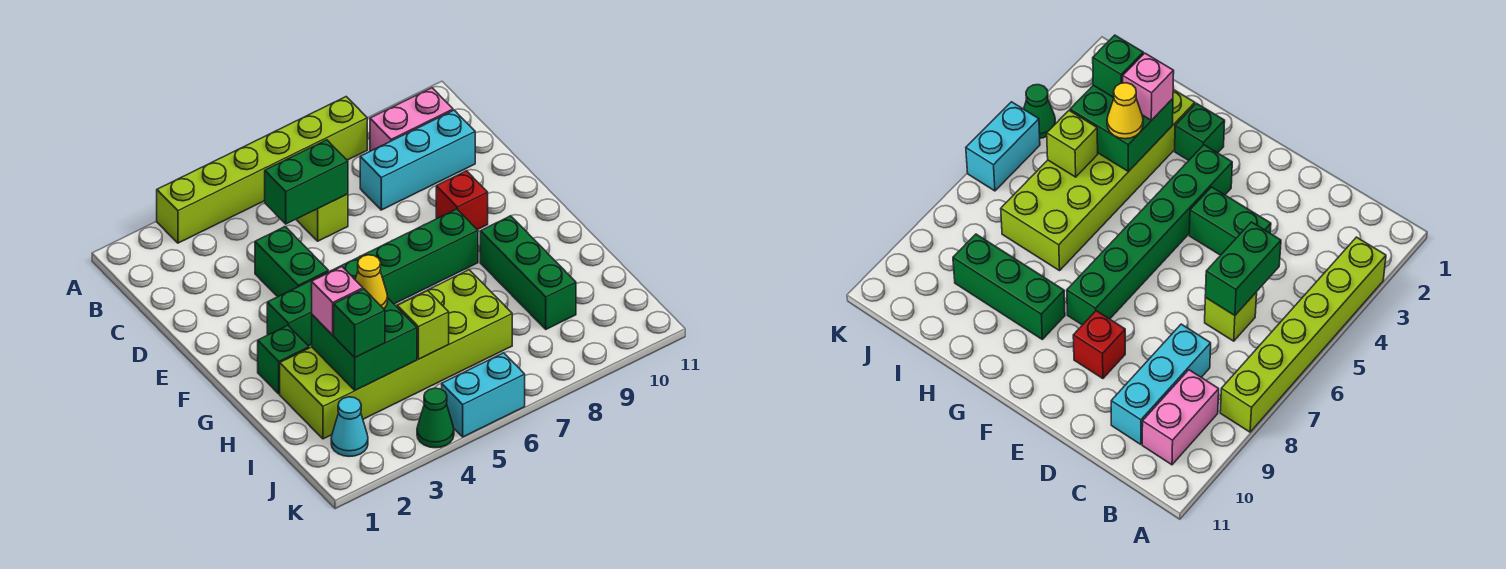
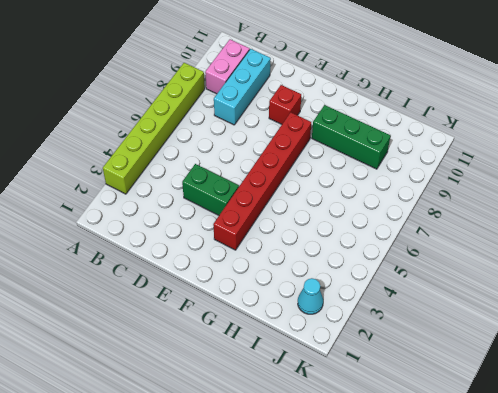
red brick F3:F8 level 1 -> green brick F3:F8 level 1
none -> lime brick C6 level 1
none -> green brick G2 level 1
none -> lime brick H2:I7 level 1

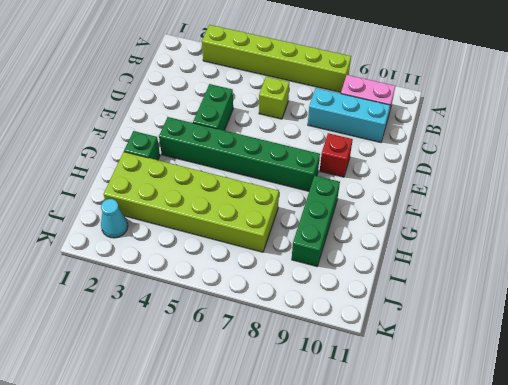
none -> green cone K4 level 1
none -> cyan brick K5:K6 level 1
none -> green brick C5:C6 level 2

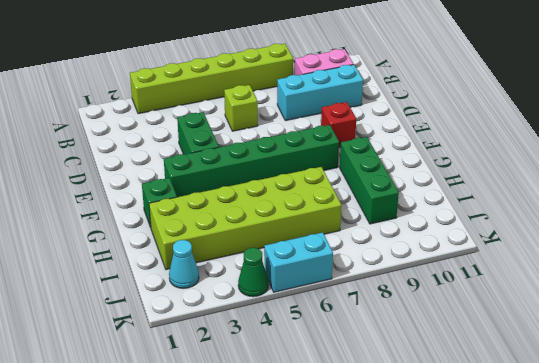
none -> green brick C5:C6 level 2
none -> green brick H3:I4 level 2
none -> lime brick I5 level 2

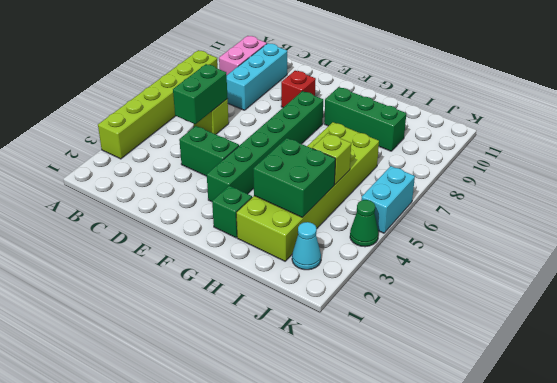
none -> pink brick H3 level 3
none -> yellow cone H4 level 3
none -> green brick I3 level 3

